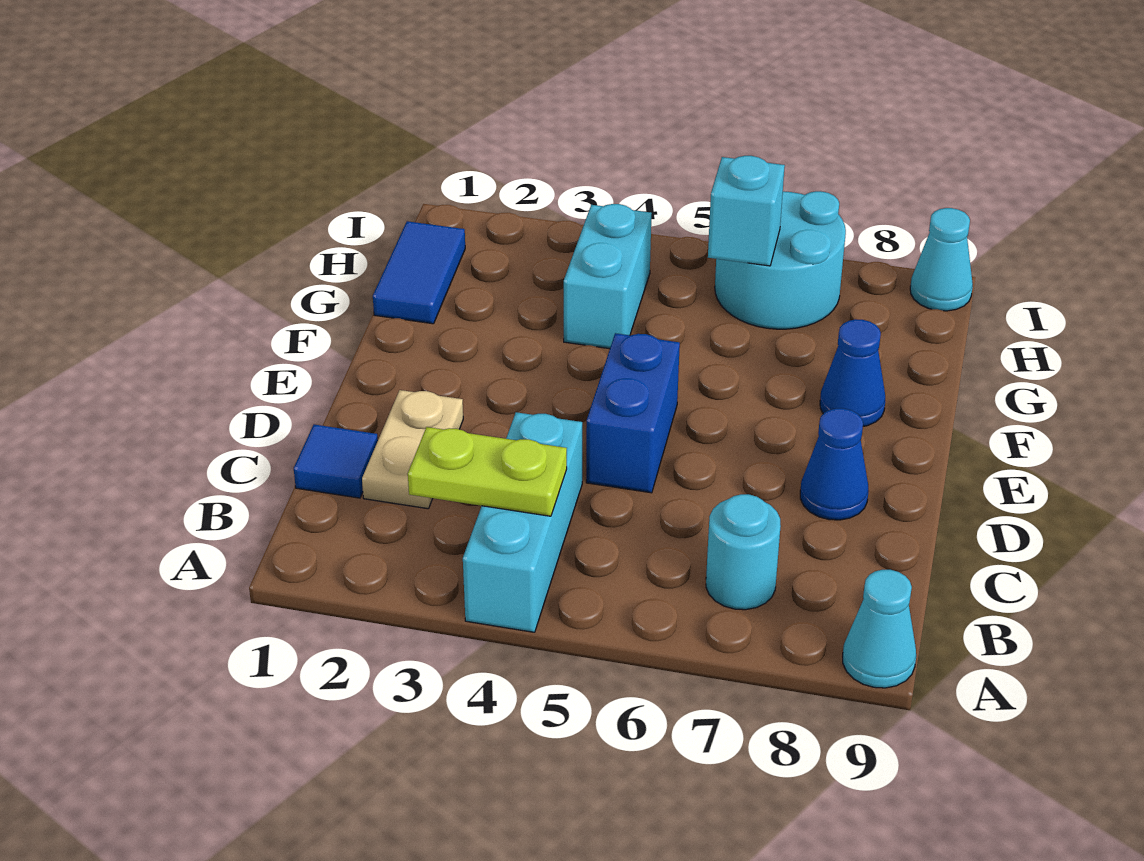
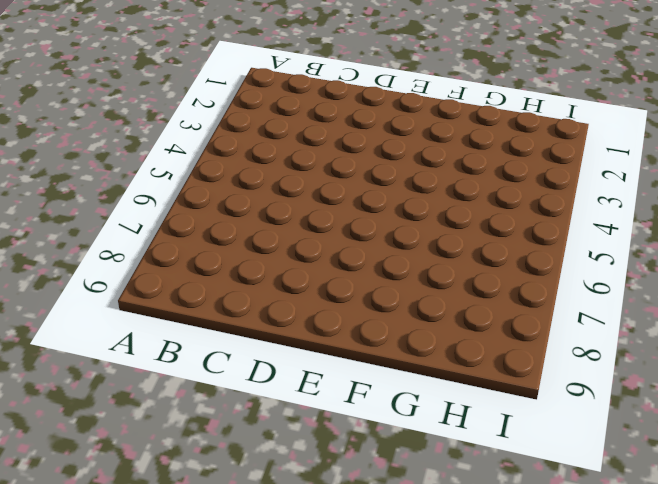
none -> cyan brick A4:C4 level 1
none -> cyan cone A9 level 1
none -> cyan round brick B7 level 1

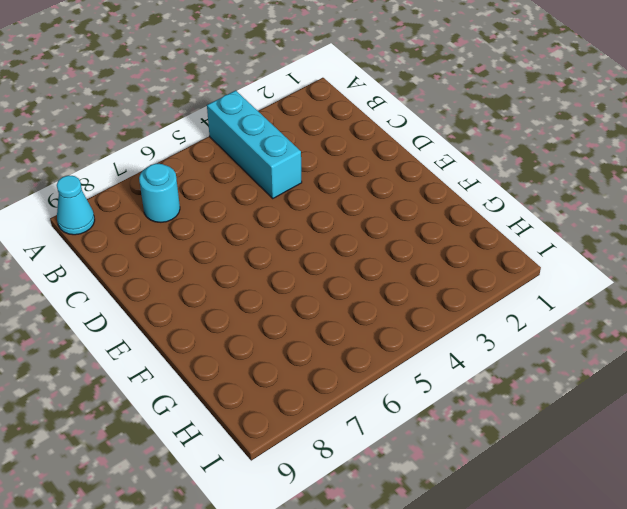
none -> blue tile C1 level 1
none -> tan plate C2:D2 level 1
none -> blue brick D5:E5 level 1

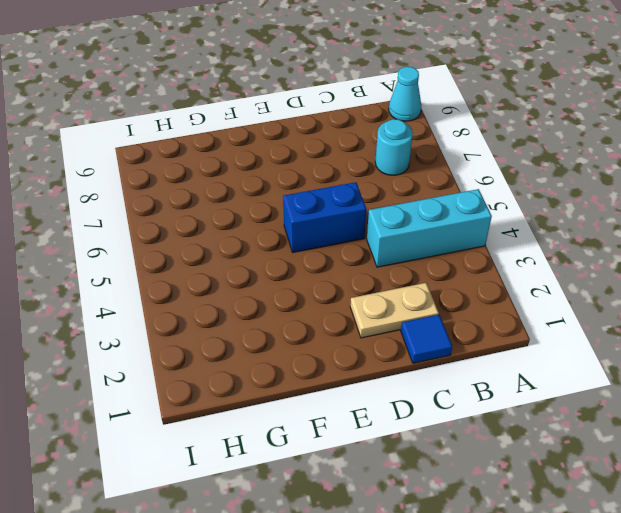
none -> blue cone D8 level 1
none -> blue cone F8 level 1
none -> blue tile G1:H1 level 1

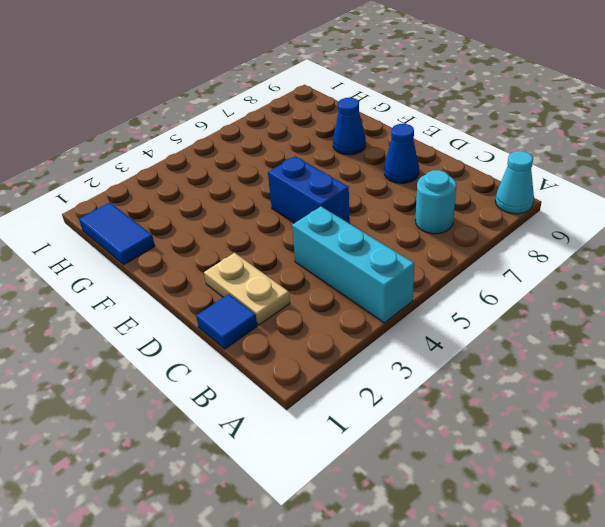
none -> cyan brick G4:H4 level 1
none -> cyan round brick H6:I7 level 1
none -> cyan cone I9 level 1

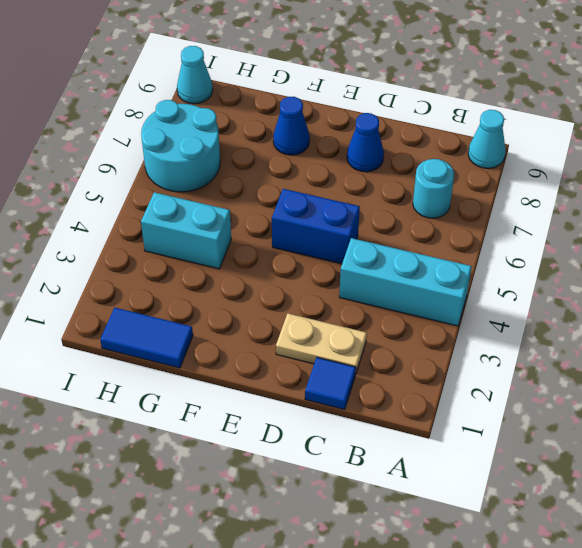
none -> lime plate B3:B4 level 2
none -> cyan brick H6 level 2

